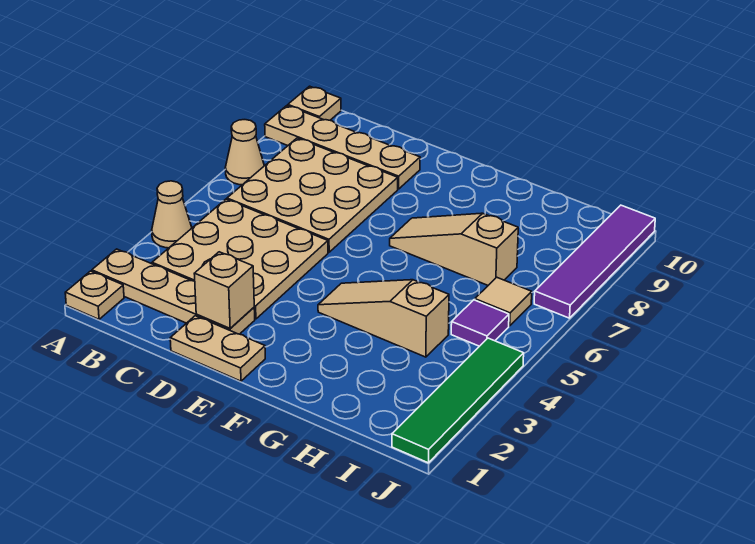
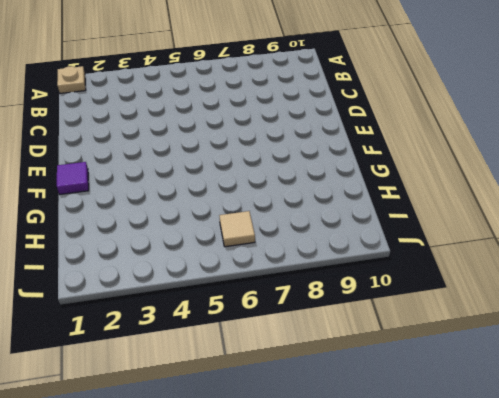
purple tile F1 level 1 -> purple tile I5 level 1
none -> tan plate A2:D2 level 1
none -> tan cone A4 level 1
none -> tan cone A7 level 1

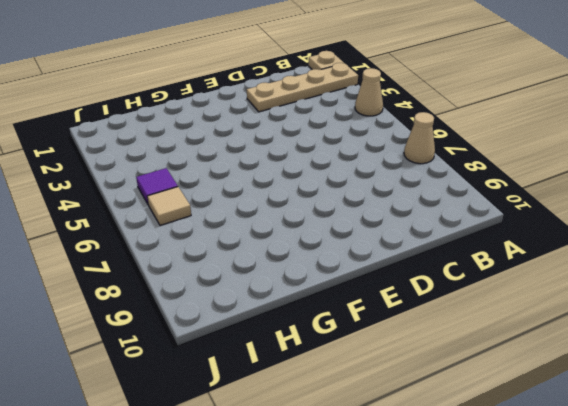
none -> tan plate A9:D9 level 1
none -> tan plate A10 level 1
none -> tan plate B3:D5 level 1

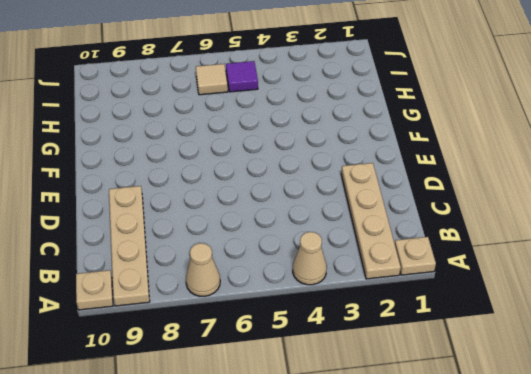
none -> tan plate B3:D5 level 1
none -> tan plate B6:D8 level 1
none -> tan plate D1:E1 level 1

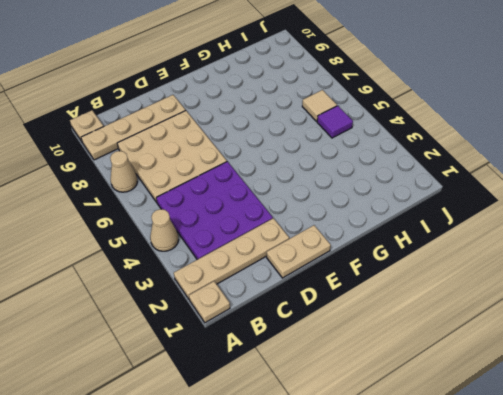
purple plate B3:D5 level 1 -> tan plate B3:D5 level 1
none -> tan slope F4:H4 level 1 top H
none -> tan slope F7:H7 level 1 top H
none -> green tile J1:J4 level 1

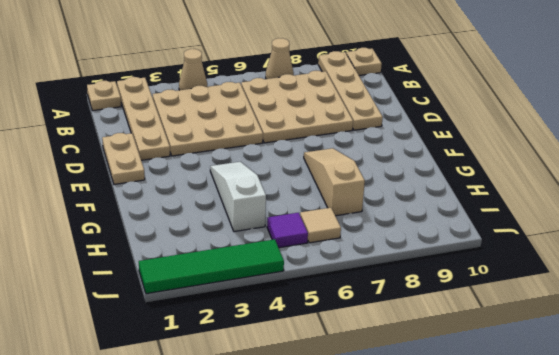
white slope F4:H4 level 1 top H -> tan slope F4:H4 level 1 top H
none -> purple tile J7:J10 level 1
none -> tan brick D2 level 2

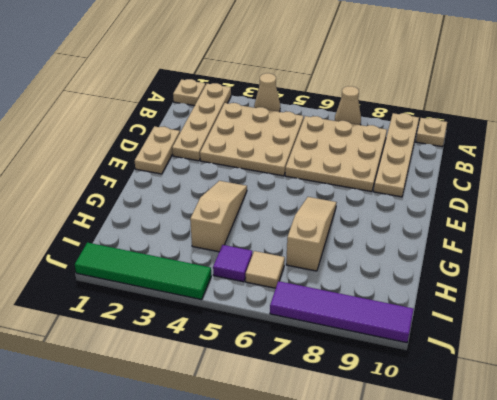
none -> tan brick D2 level 2

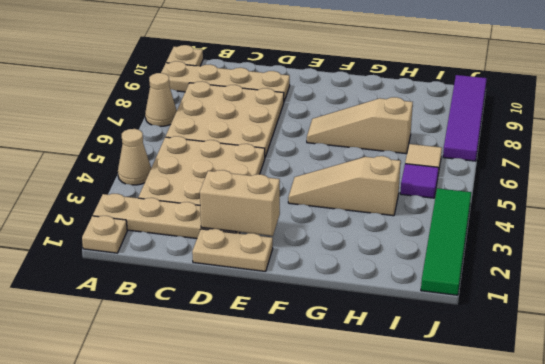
tan brick D2:E2 level 2 -> tan brick D2 level 2

